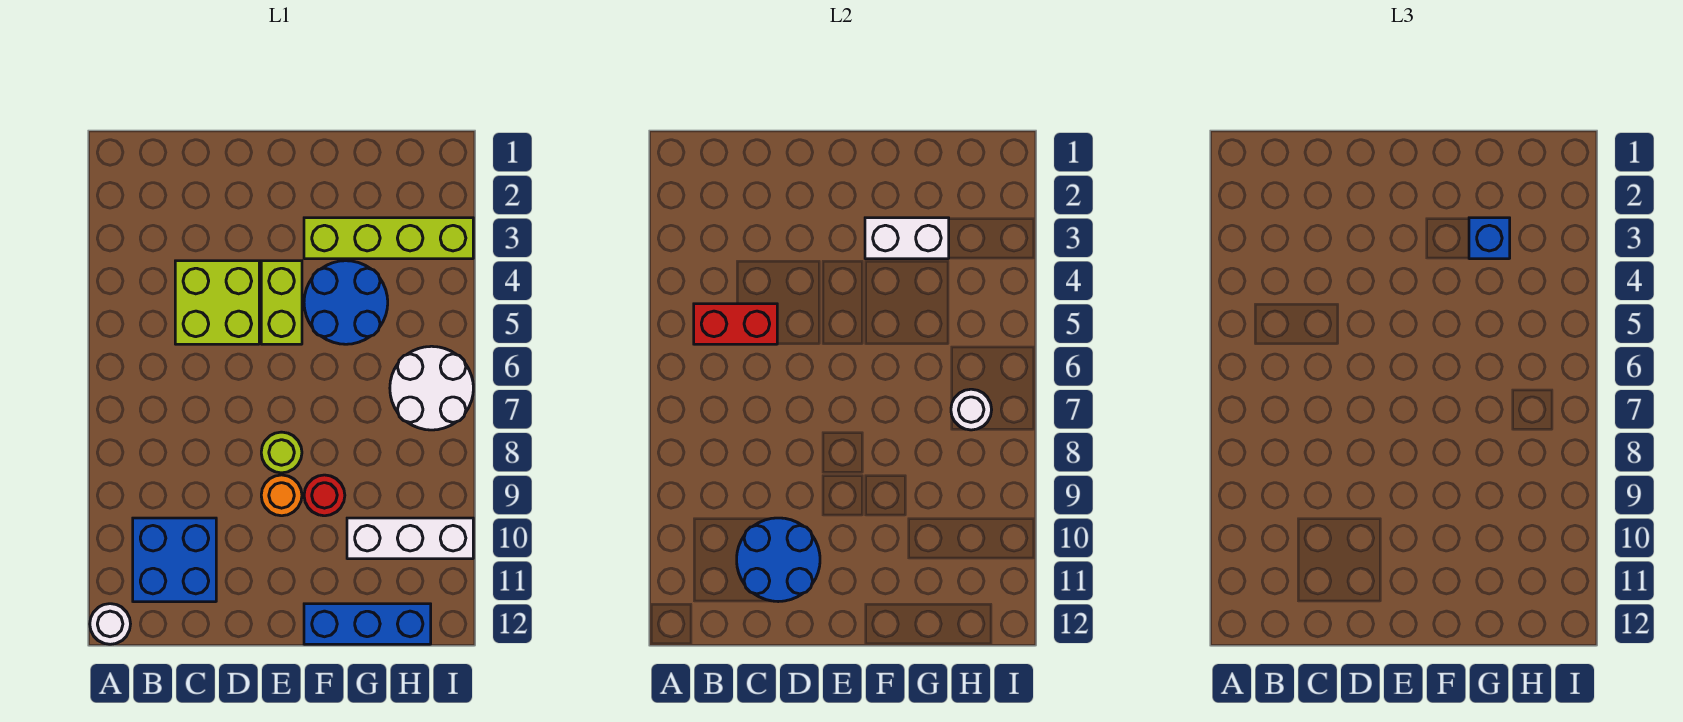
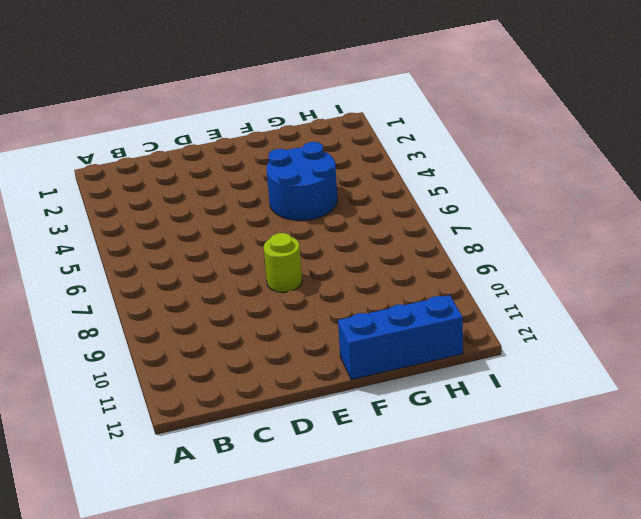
none -> white round brick A12 level 1
none -> blue brick B10:C11 level 1
none -> lime brick C4:D5 level 1

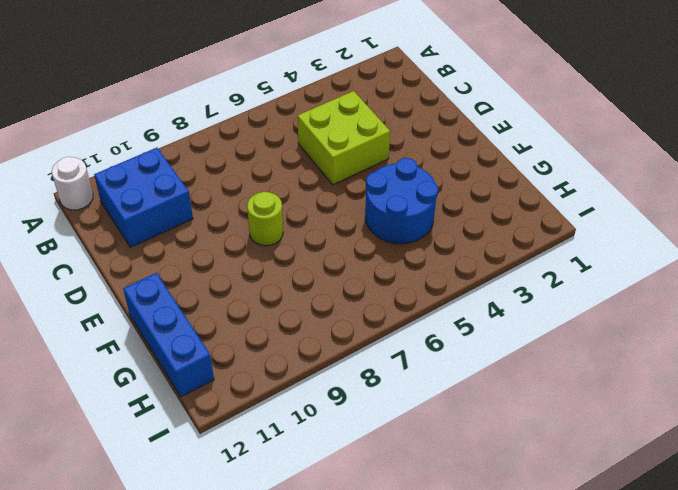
none -> lime brick E4:E5 level 1
none -> orange round brick E9 level 1
none -> lime brick F3:I3 level 1

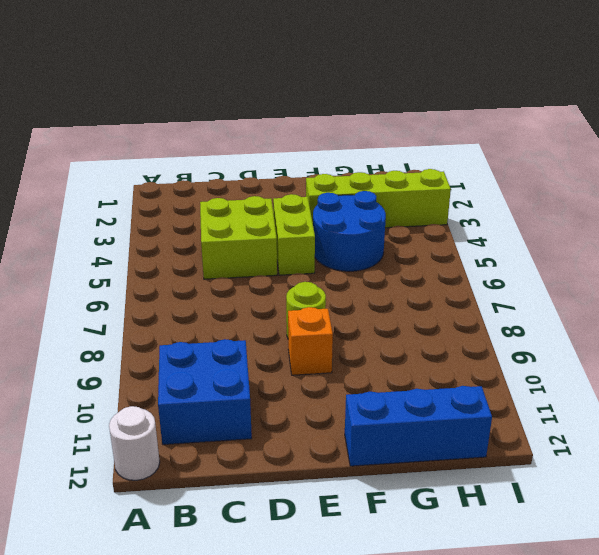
orange brick E9 level 1 -> orange round brick E9 level 1
none -> red round brick F9 level 1
none -> white brick G10:I10 level 1
none -> white round brick H6:I7 level 1

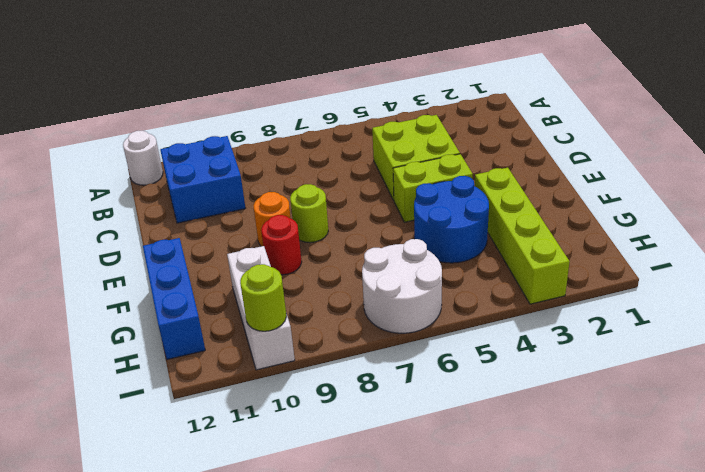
lime round brick I10 level 2 -> none
none -> red brick B5:C5 level 2
none -> blue round brick C10:D11 level 2
none -> white brick F3:G3 level 2

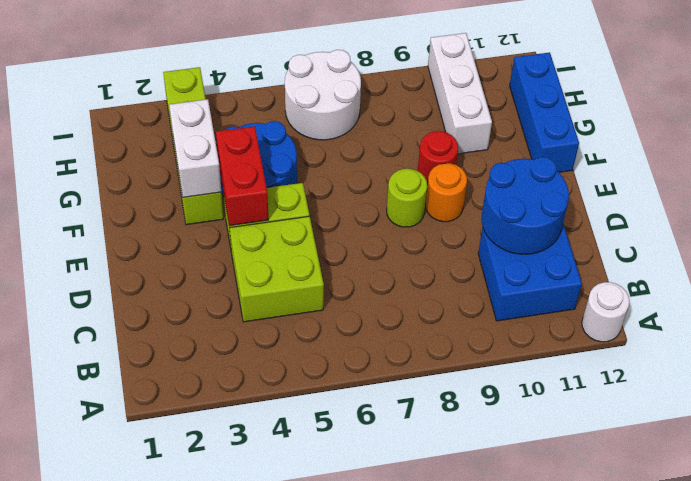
red brick E4:F4 level 2 -> red brick B5:C5 level 2
none -> white round brick H7 level 2
none -> blue brick G3 level 3

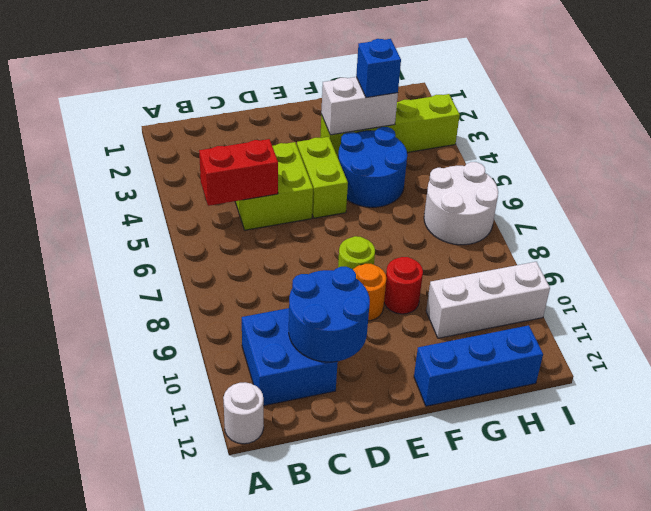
none -> white round brick H7 level 2

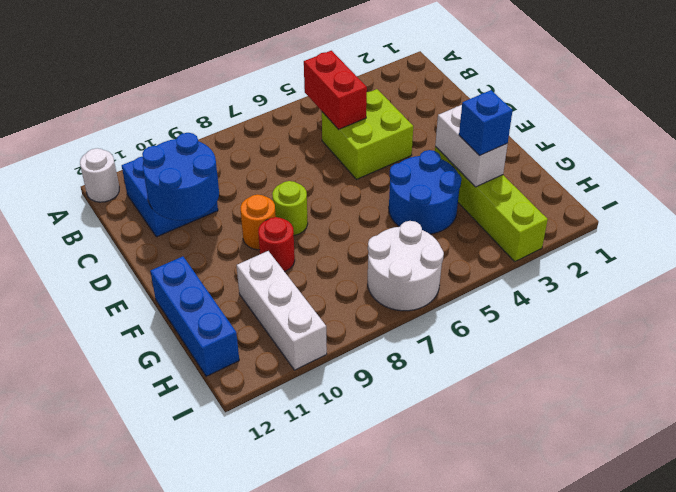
none -> lime brick E4:E5 level 1
none -> white round brick H7 level 2

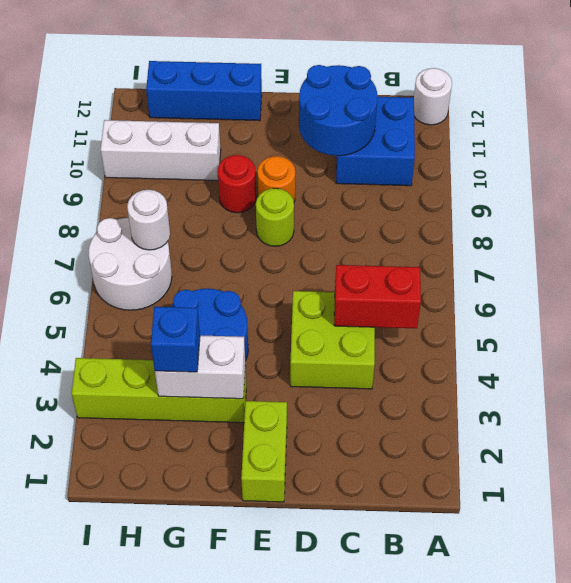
lime brick E1:E2 level 1 -> lime brick E4:E5 level 1

